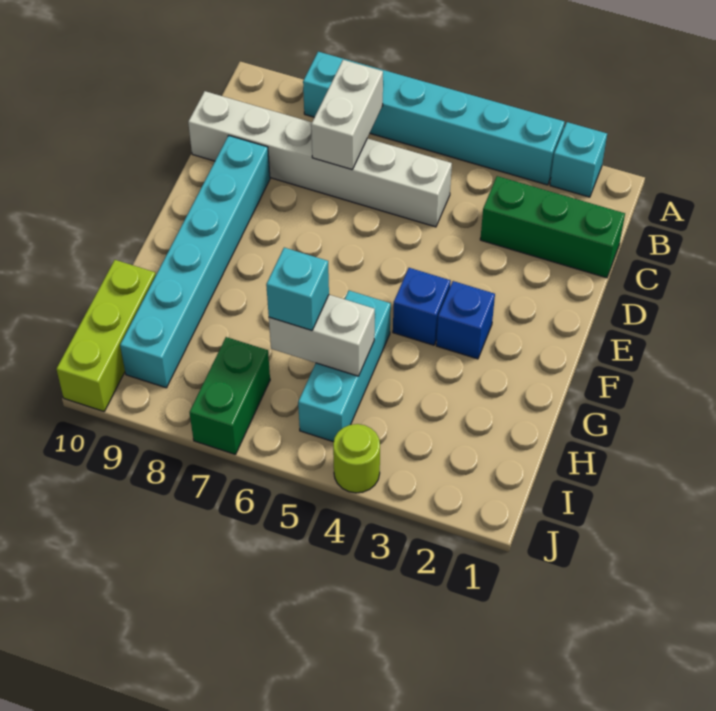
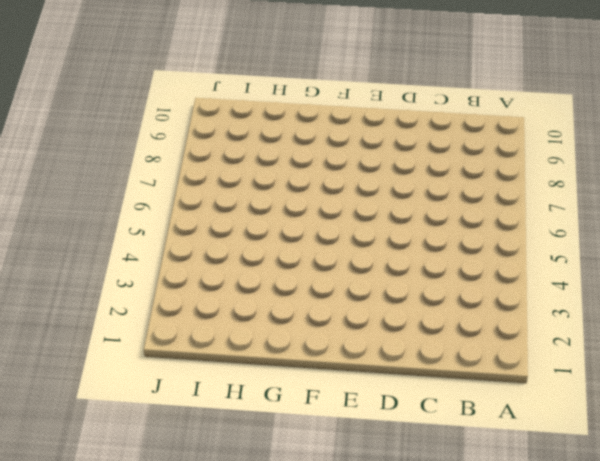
none -> cyan brick A2 level 1
none -> cyan brick A3:A8 level 1
none -> green brick C1:C3 level 1

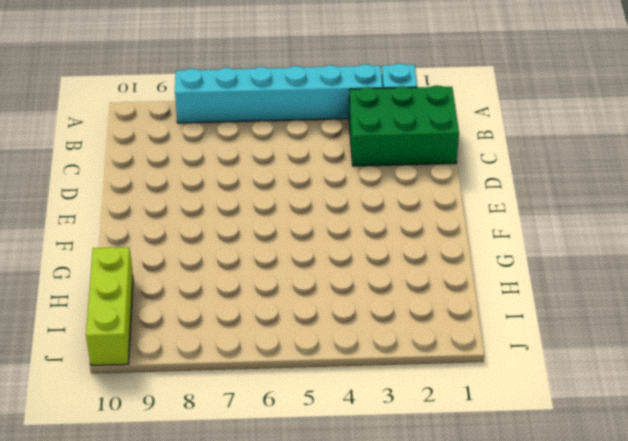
green brick B1:C3 level 1 -> green brick C1:C3 level 1
none -> white brick C5:C10 level 1
none -> cyan brick D9:I9 level 1
none -> blue brick F3 level 1

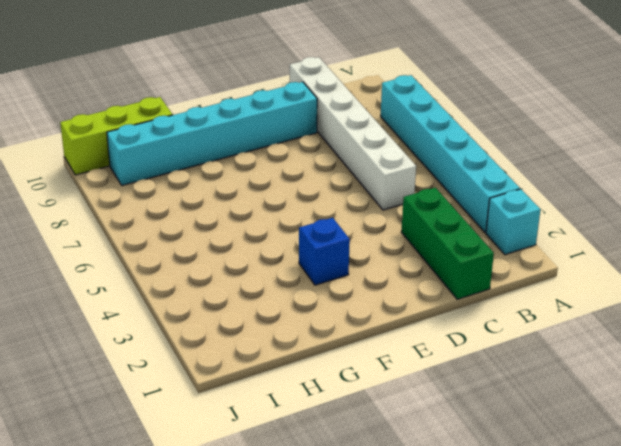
none -> blue brick F4 level 1
none -> cyan brick G5:I5 level 1
none -> green brick I7:J7 level 1

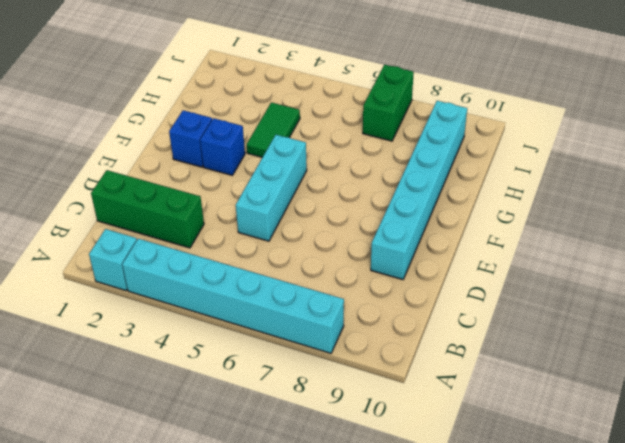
cyan brick D5:F5 level 1 -> cyan brick G5:I5 level 1
blue brick F2 level 1 -> blue brick F4 level 1
green tile G4:H4 level 1 -> none
none -> white brick C5:C10 level 1
none -> lime brick H10:J10 level 1
none -> lime round brick J4 level 1

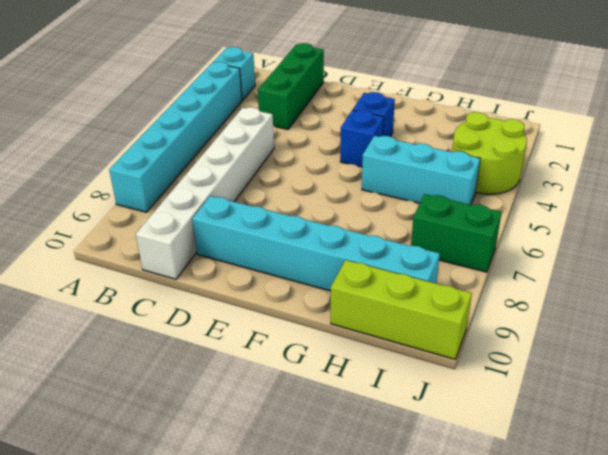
lime round brick I3:J4 level 1 -> lime round brick J4 level 1
none -> white brick B7:C7 level 2
none -> white brick H5:H6 level 2
none -> cyan brick H6 level 3

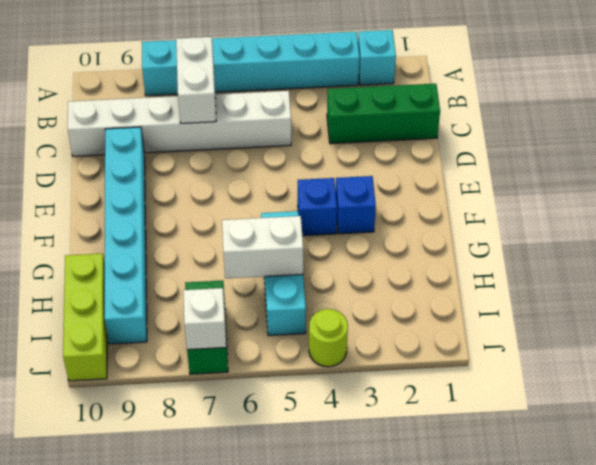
white brick J7 level 2 -> none
none -> cyan brick H6 level 3

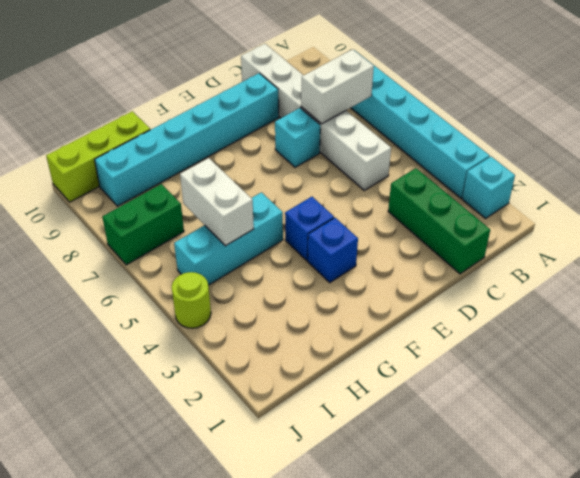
cyan brick D7 level 1 -> cyan brick H6 level 3

